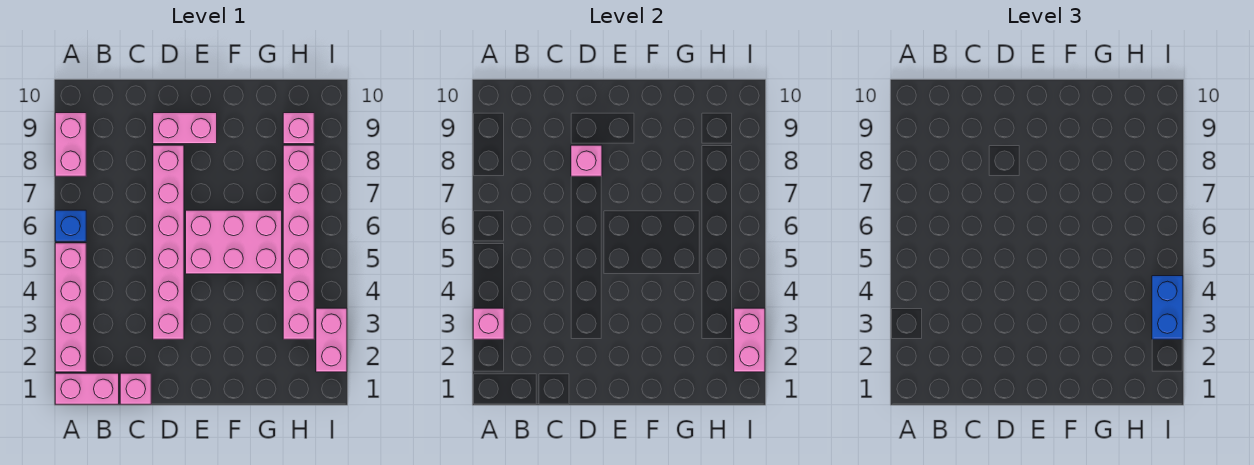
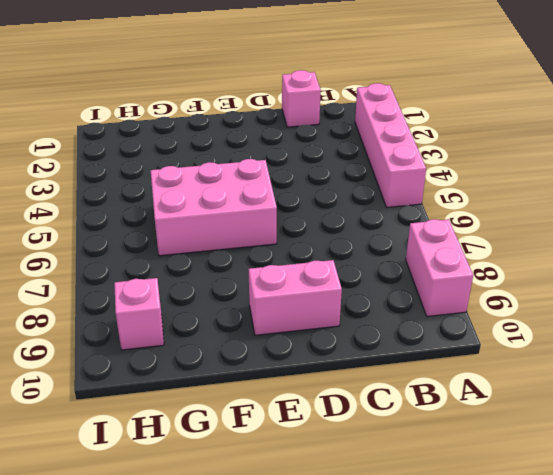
none -> pink brick A1:B1 level 1
none -> blue brick A6 level 1
none -> pink brick D3:D8 level 1

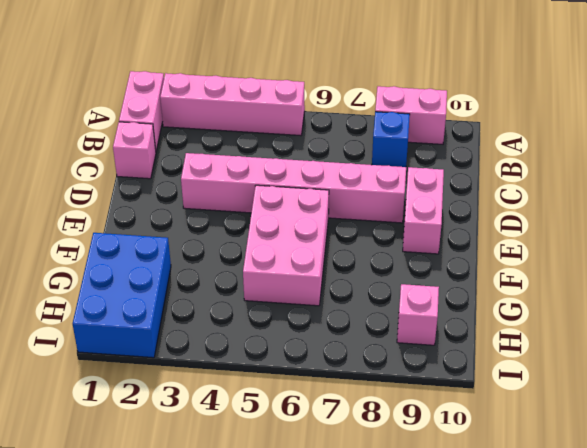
blue brick B8 level 1 -> blue brick A6 level 1
blue brick G1:I2 level 1 -> pink brick I2:I3 level 1
none -> pink brick H3:H8 level 1
none -> pink brick A3 level 2
none -> pink brick D8 level 2

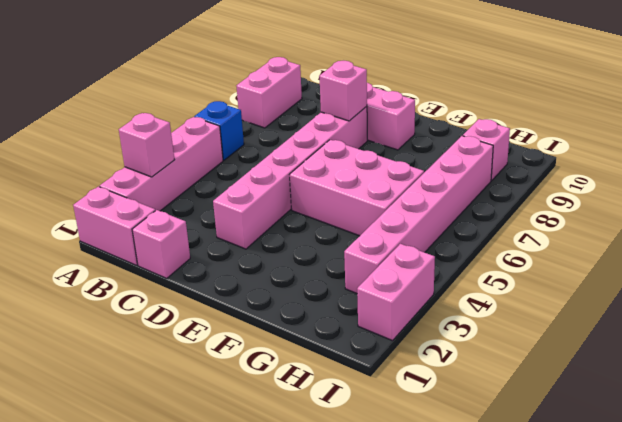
none -> pink brick I2:I3 level 2
none -> blue brick I3:I4 level 3

